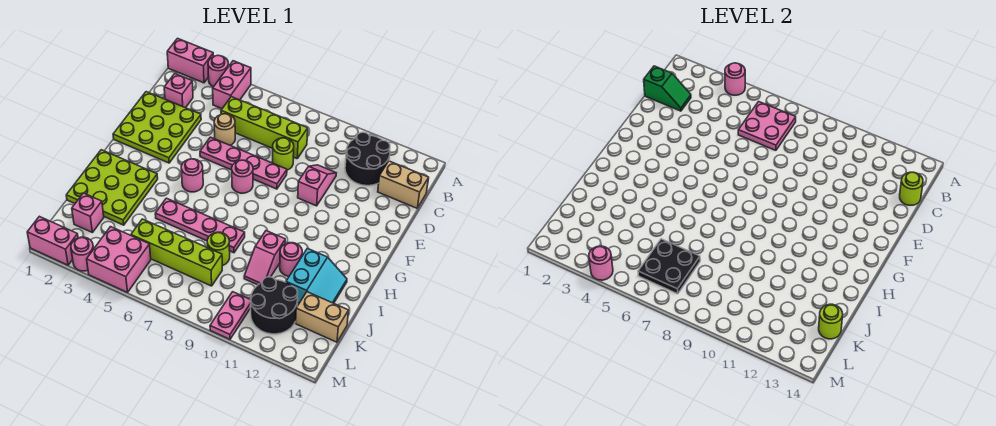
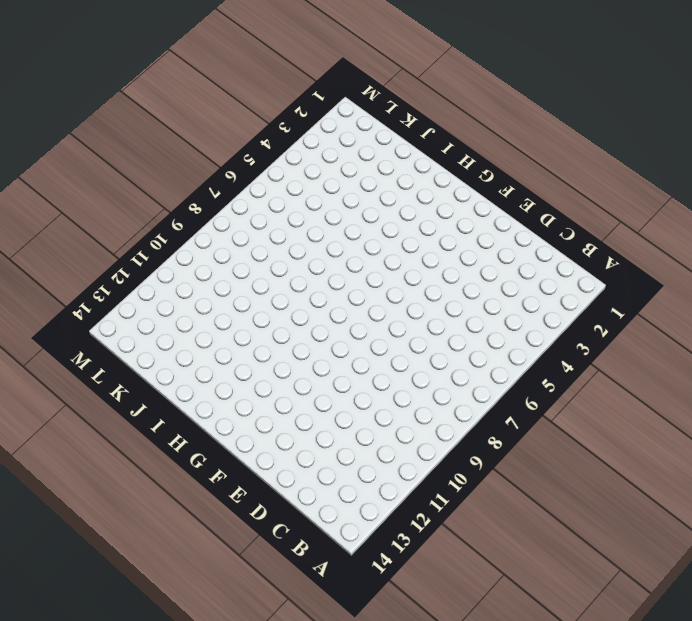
none -> pink brick A1:A2 level 1
none -> pink round brick A3 level 1
none -> pink brick A4:B4 level 1
none -> black round brick B11:C12 level 1

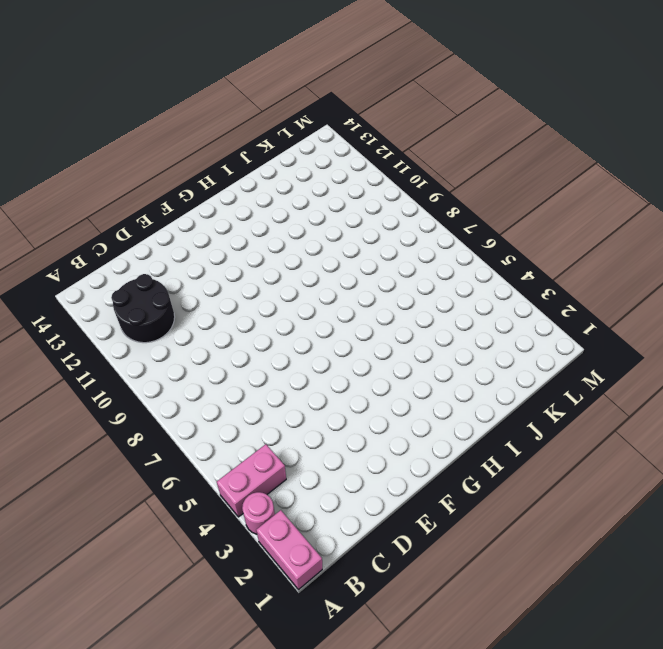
none -> pink brick C2 level 1
none -> lime brick C5:C8 level 1
none -> tan brick C13:C14 level 1
none -> lime plate D1:F3 level 1

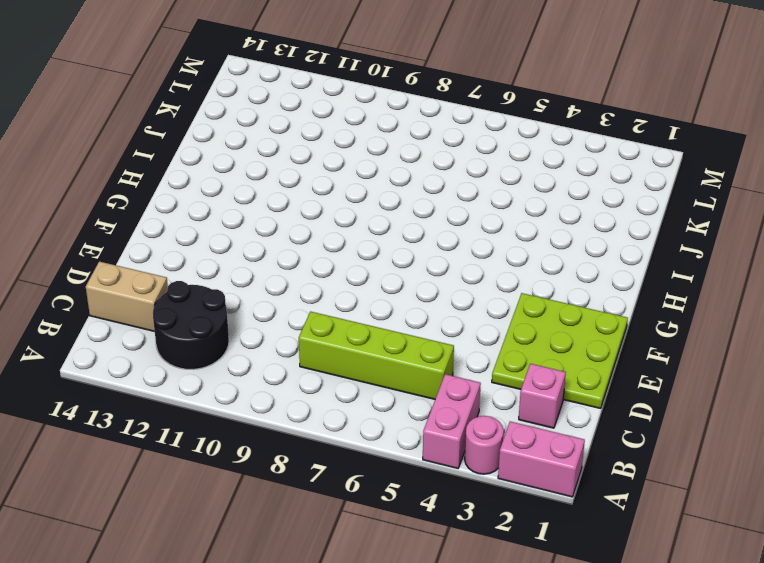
none -> tan round brick D5 level 1
none -> lime round brick D8 level 1
none -> pink slope D10:E10 level 1 top E
none -> pink plate E5:E8 level 1

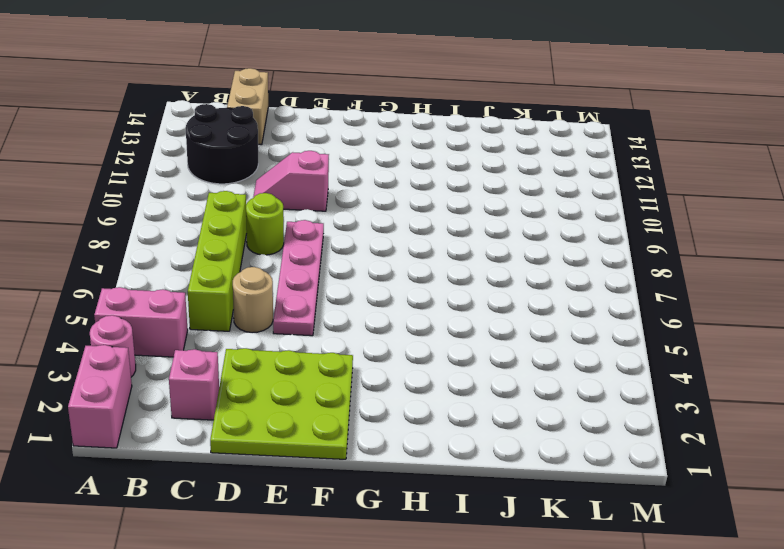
none -> pink round brick F7 level 1
none -> pink round brick G5 level 1
none -> lime plate H1:J3 level 1
none -> pink plate I5:I8 level 1

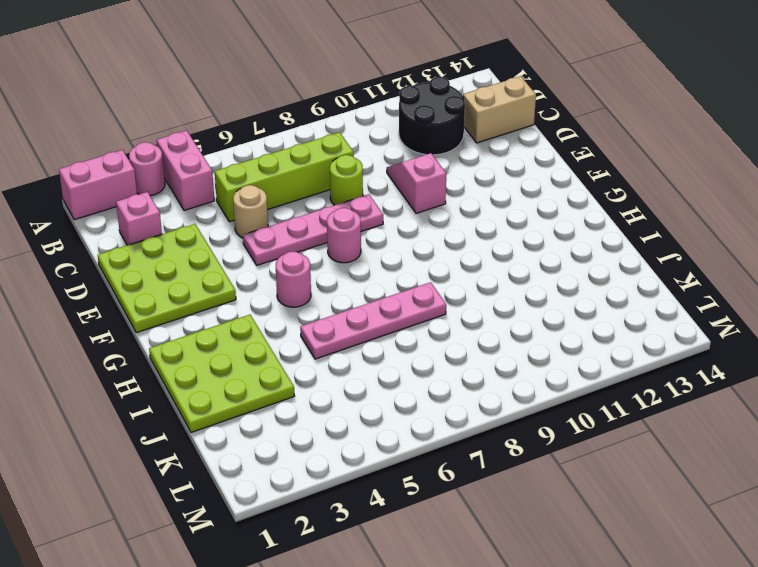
none -> pink slope I10:J10 level 1 top I
none -> pink round brick I11 level 1
none -> cyan slope I12:J13 level 1 top 12
none -> lime round brick J8 level 1

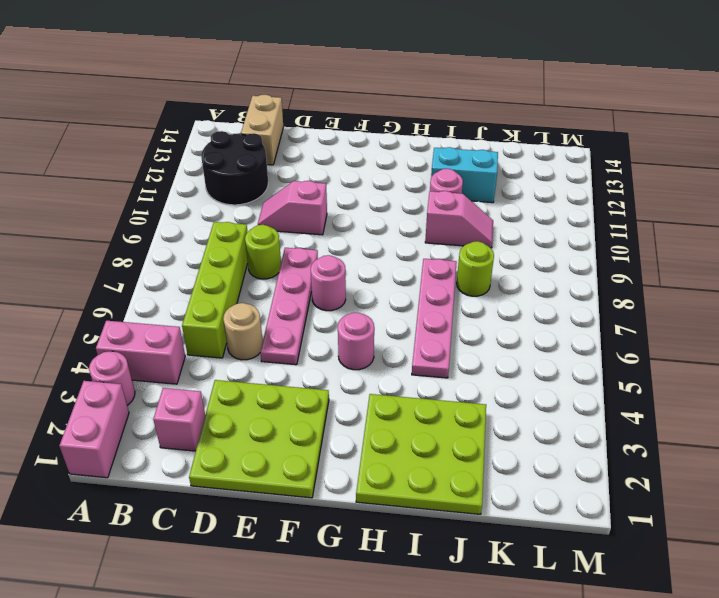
none -> pink brick K2 level 1
none -> lime brick K5:K8 level 1
none -> black round brick K11:L12 level 1
none -> tan brick K13:K14 level 1

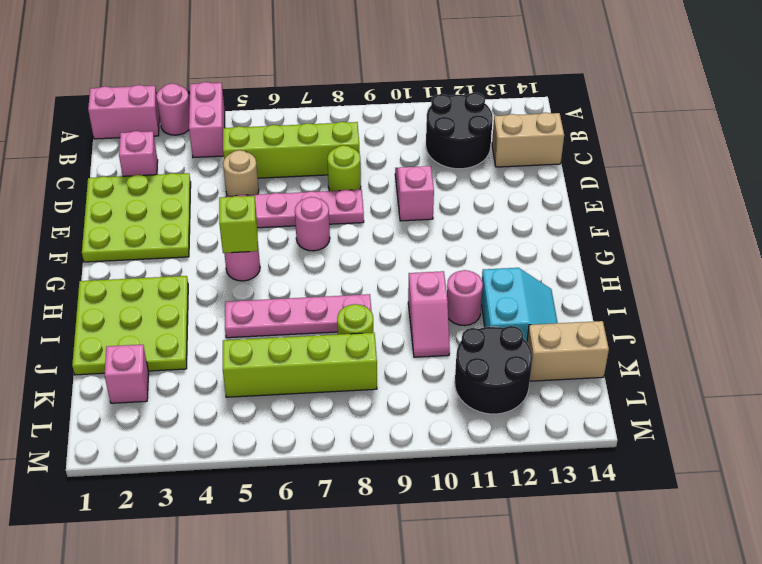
lime brick G5 level 2 -> none
none -> pink brick L4:M5 level 1
none -> pink plate L10:M10 level 1
none -> pink brick M1:M2 level 1
none -> pink round brick M3 level 1

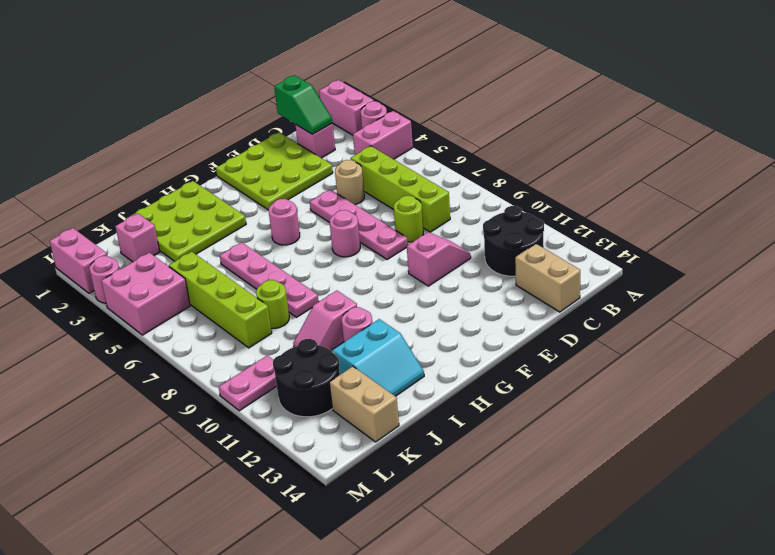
none -> pink round brick A4 level 2
none -> pink plate B6:C7 level 2
none -> lime round brick C14 level 2
none -> black plate K6:L7 level 2

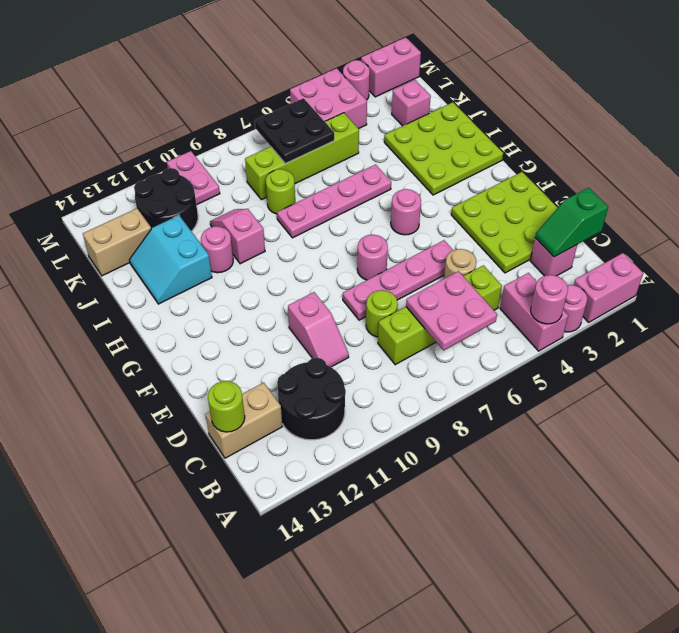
none -> lime round brick K14 level 2
none -> pink round brick M4 level 2

